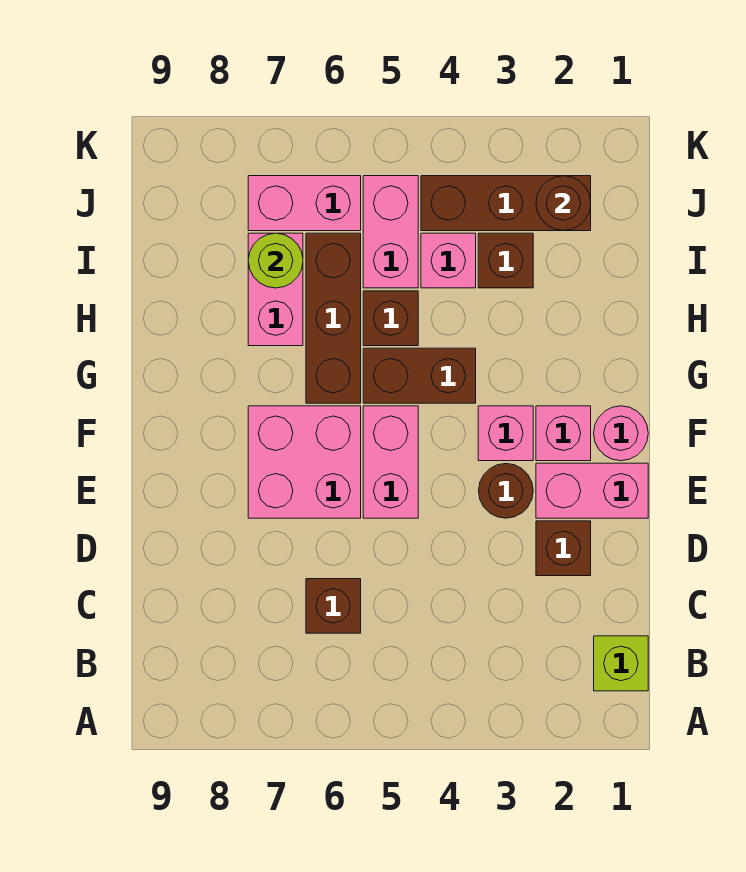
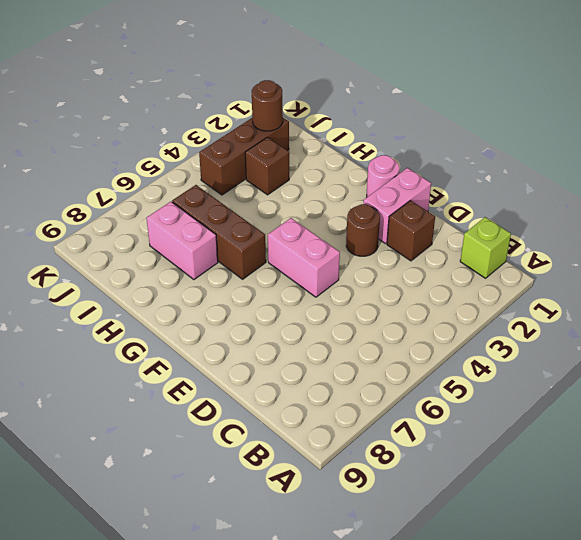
none -> brown brick C6 level 1
none -> pink brick E6:F7 level 1
none -> pink brick F2 level 1

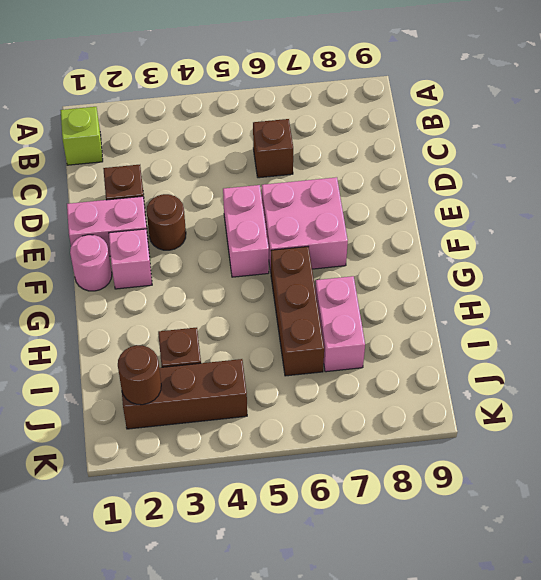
none -> pink brick F3 level 1
none -> brown brick G4:G5 level 1
none -> brown brick H5 level 1

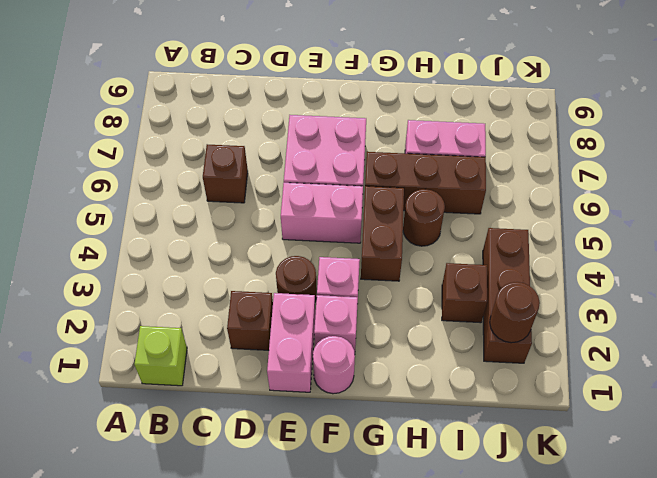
brown round brick H5 level 1 -> brown brick H5 level 1
none -> pink brick I4 level 1
none -> pink brick I5:J5 level 1
none -> pink brick J6:J7 level 1

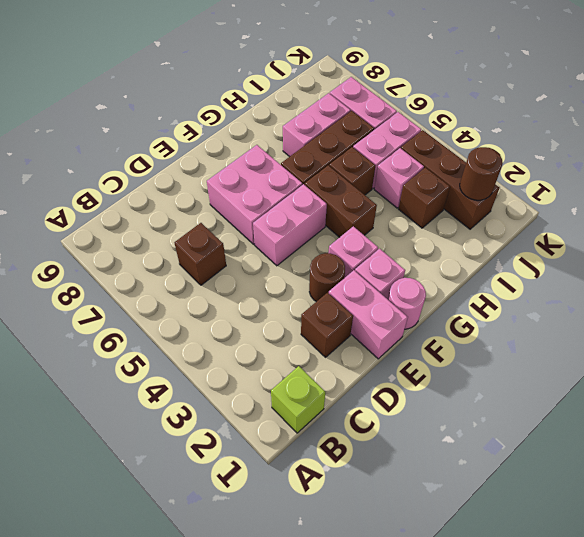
none -> lime round brick I7 level 2

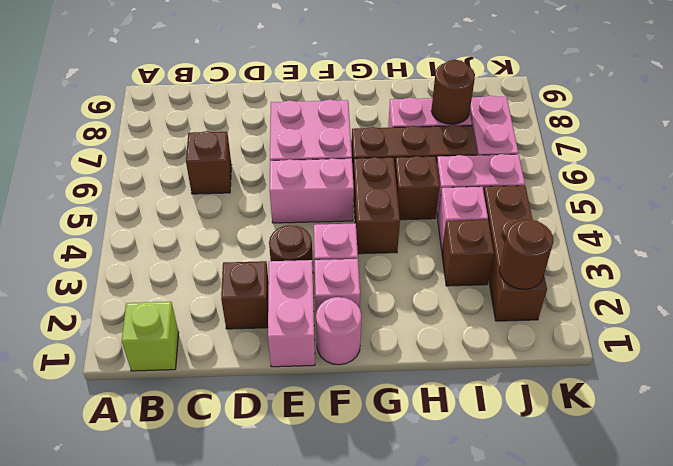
brown round brick I7 level 2 -> lime round brick I7 level 2

